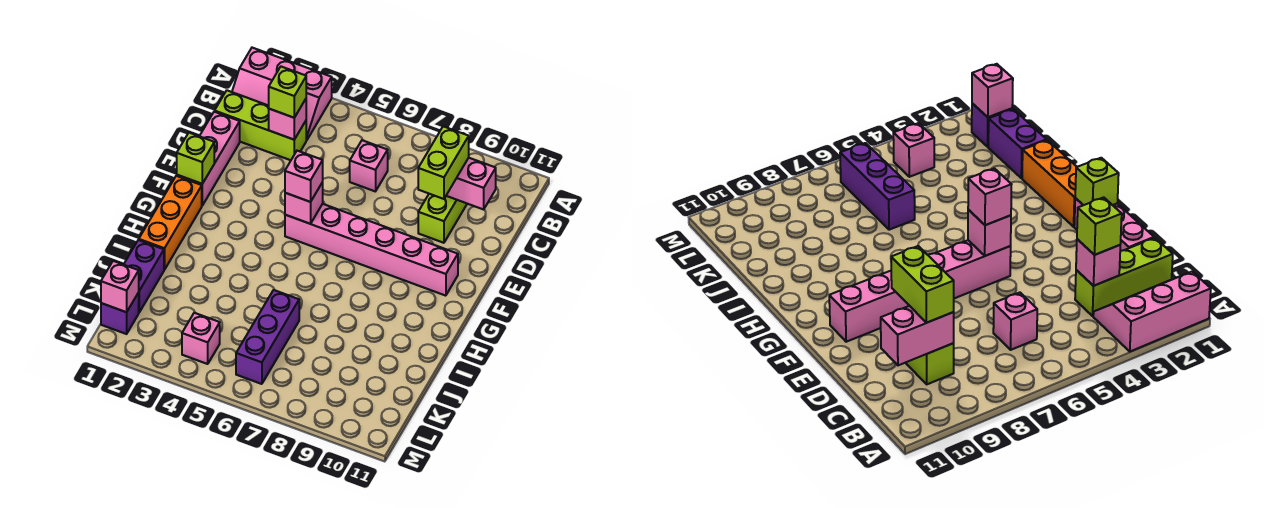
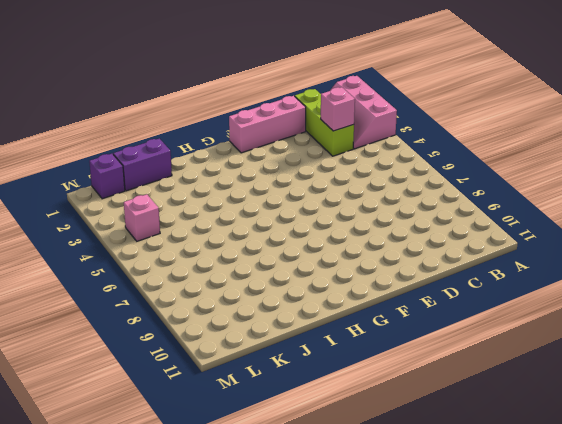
none -> pink brick C6 level 1
none -> lime brick C9:D9 level 1
none -> pink brick F5:F10 level 1

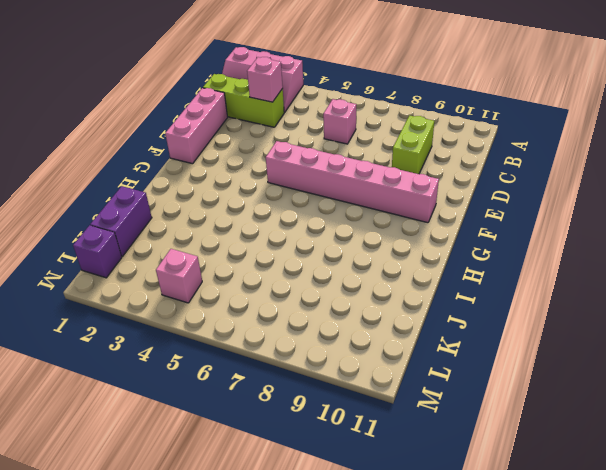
none -> orange brick G1:I1 level 1
none -> purple brick J6:L6 level 1
none -> pink brick C9:C10 level 2

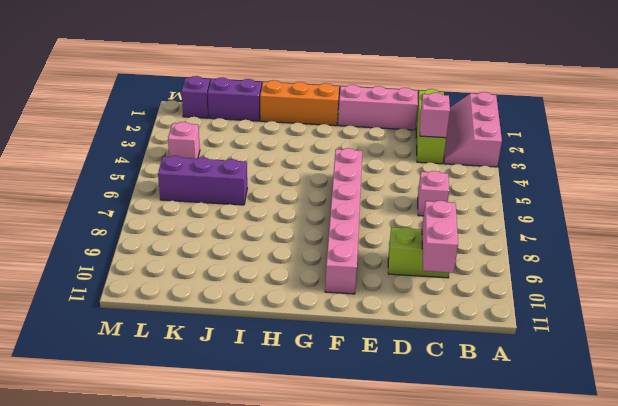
none -> lime brick F1 level 2
none -> pink brick F5 level 2
none -> pink brick L1 level 2

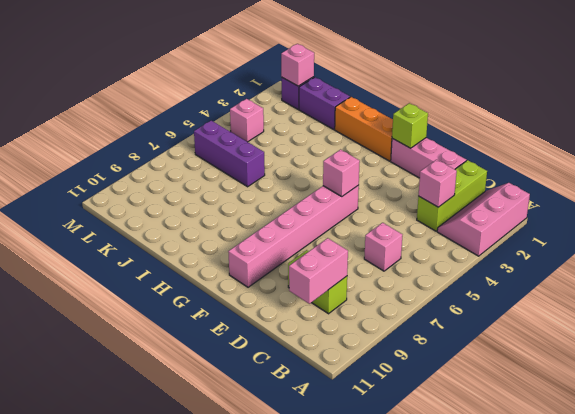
none -> lime brick C3 level 3
none -> lime brick C9:D9 level 3
none -> pink brick F5 level 3

